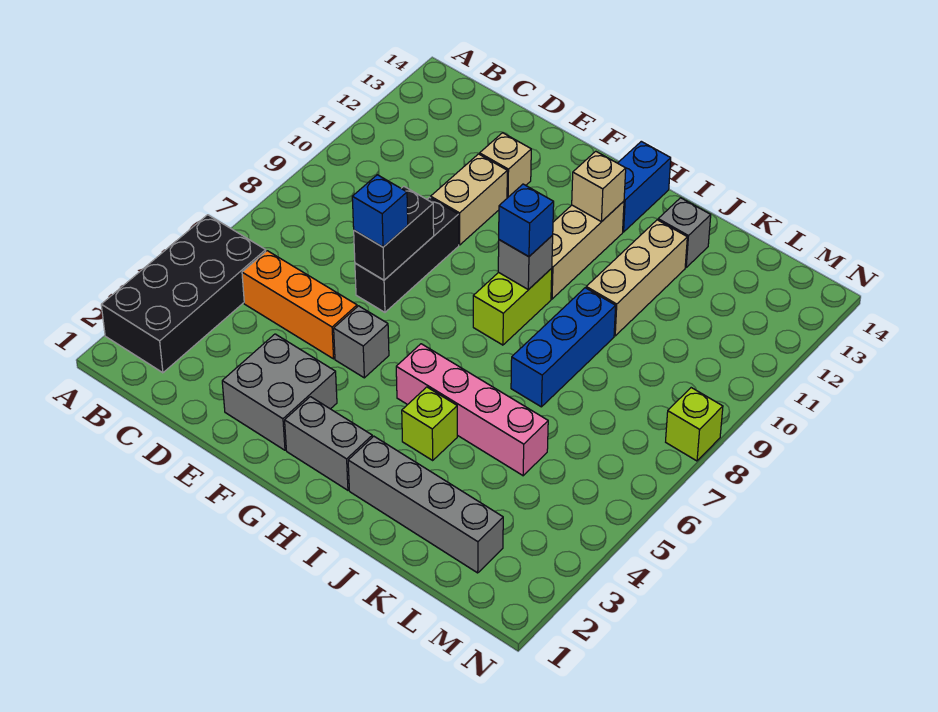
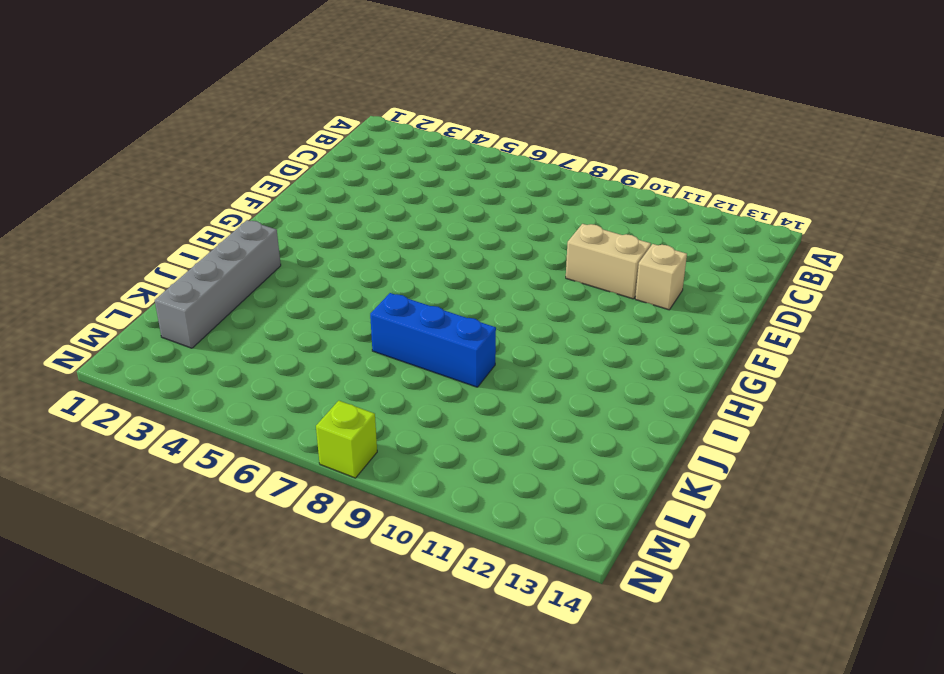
none -> black brick A2:B5 level 1
none -> orange brick C5:E5 level 1
none -> grey brick E2:F3 level 1

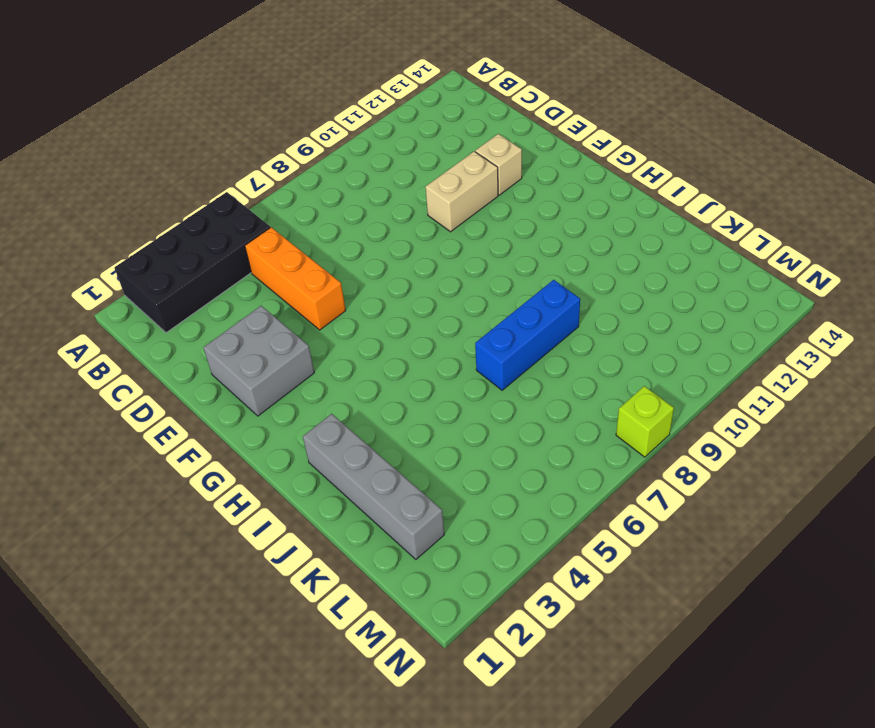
none -> black brick E7:E9 level 1
none -> grey brick F5 level 1
none -> grey brick G2:H2 level 1

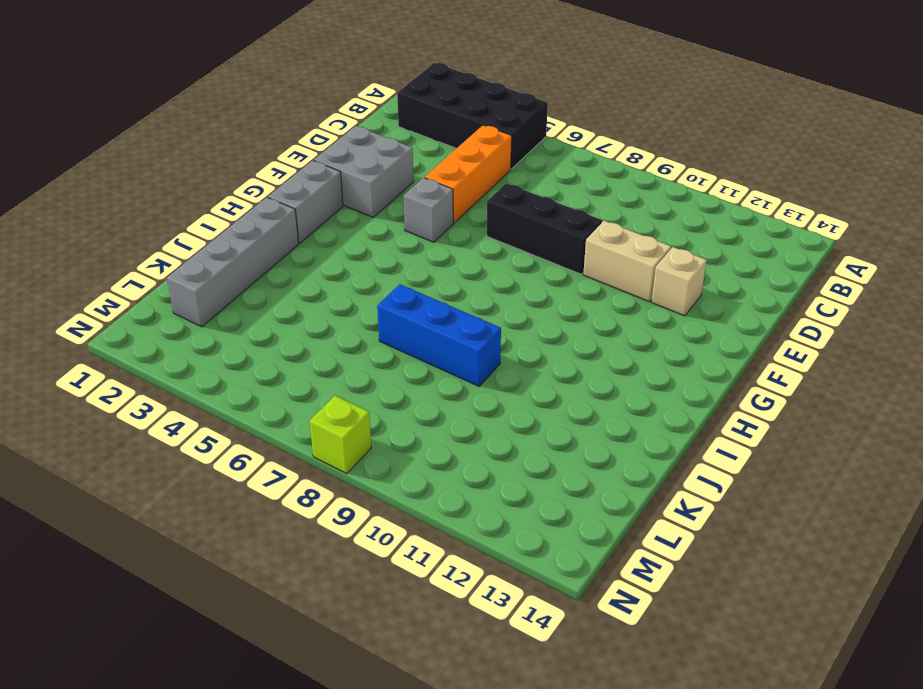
none -> pink brick H5:K5 level 1
none -> lime brick H8:H9 level 1
none -> tan brick H10:H12 level 1

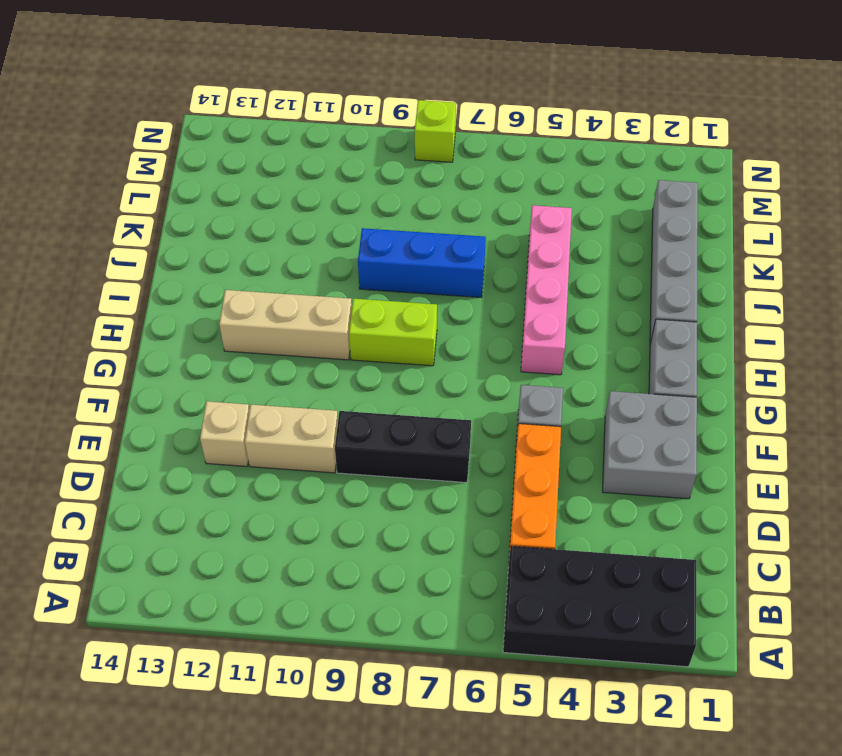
none -> blue brick H13:H14 level 1
none -> lime brick I4 level 1
none -> tan brick J10:J12 level 1

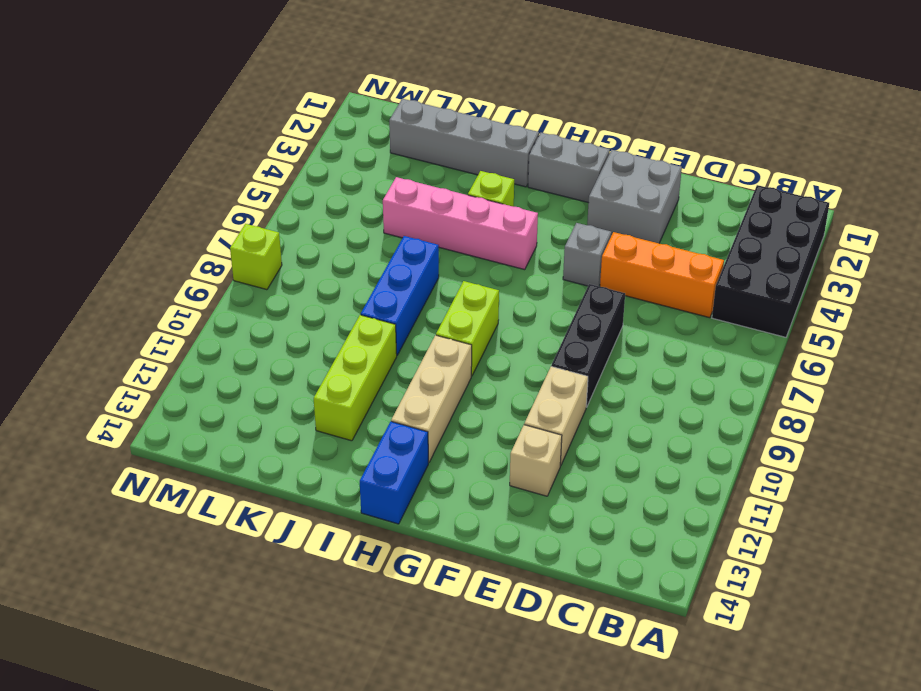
lime brick J10:J12 level 1 -> tan brick J10:J12 level 1
none -> grey brick J13 level 1
none -> black brick E7:E8 level 2
none -> grey brick H9 level 2

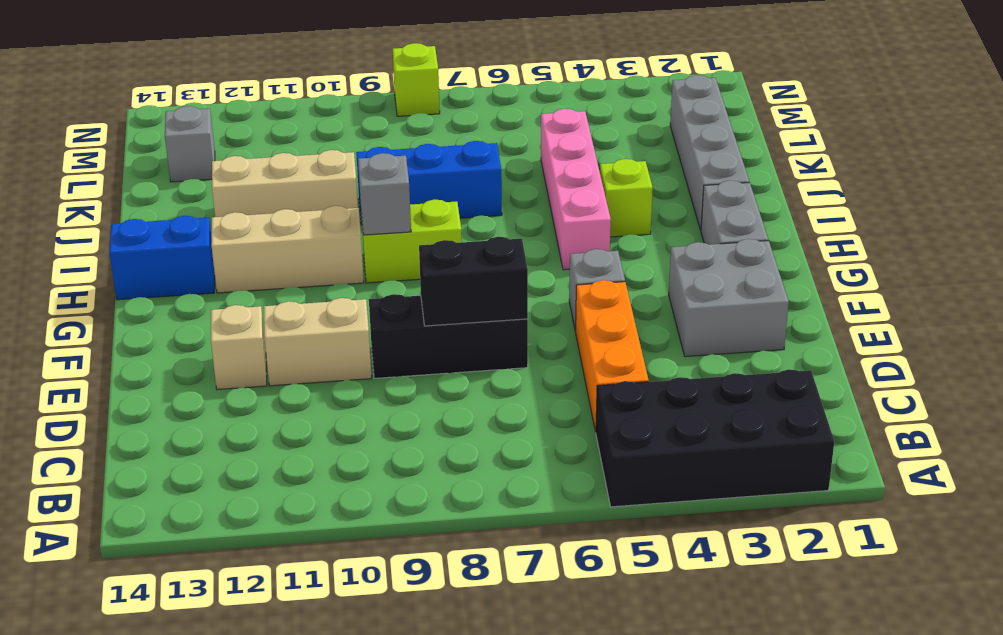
grey brick L13 level 1 -> grey brick J13 level 1
none -> tan brick H12 level 2
none -> blue brick E7 level 3
none -> blue brick H9 level 3

